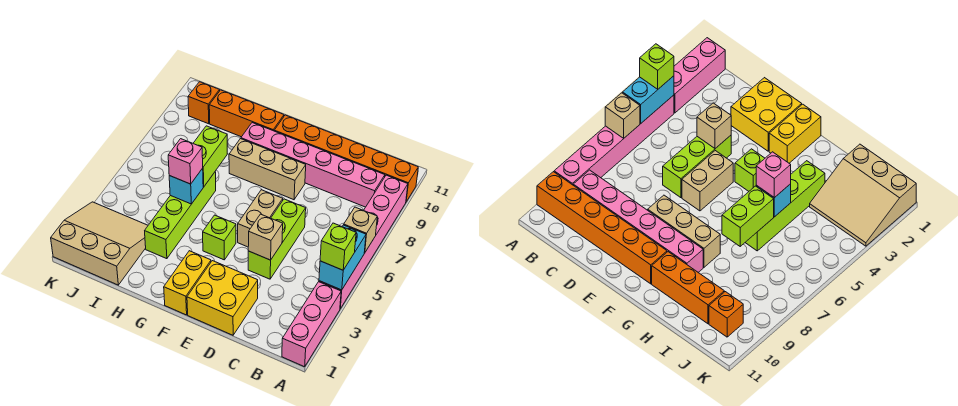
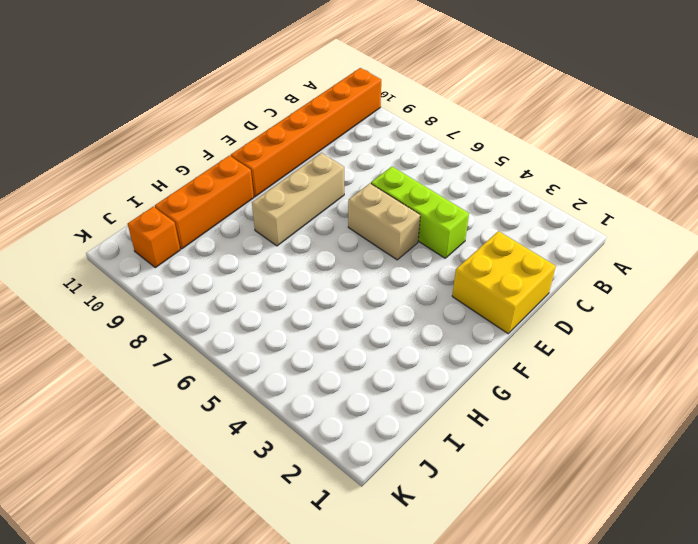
none -> pink brick A1:A3 level 1
none -> pink brick A4:A9 level 1
none -> pink brick B9:G9 level 1

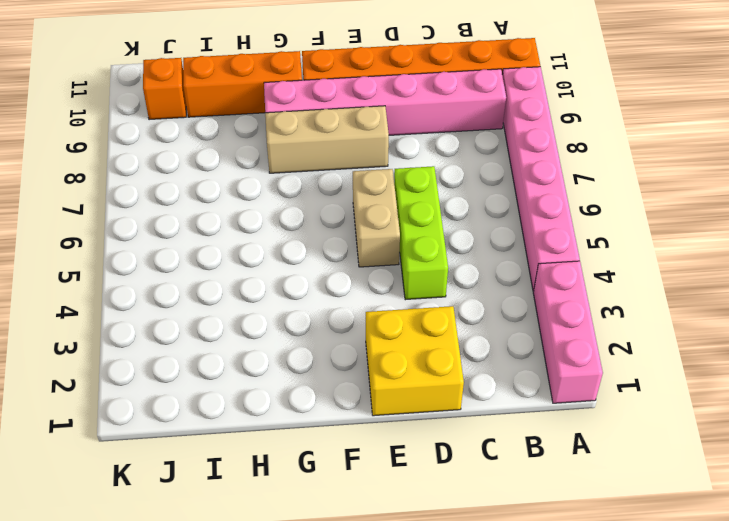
none -> yellow brick F1:F2 level 1
none -> lime brick F4 level 1
none -> lime brick H3:H6 level 1

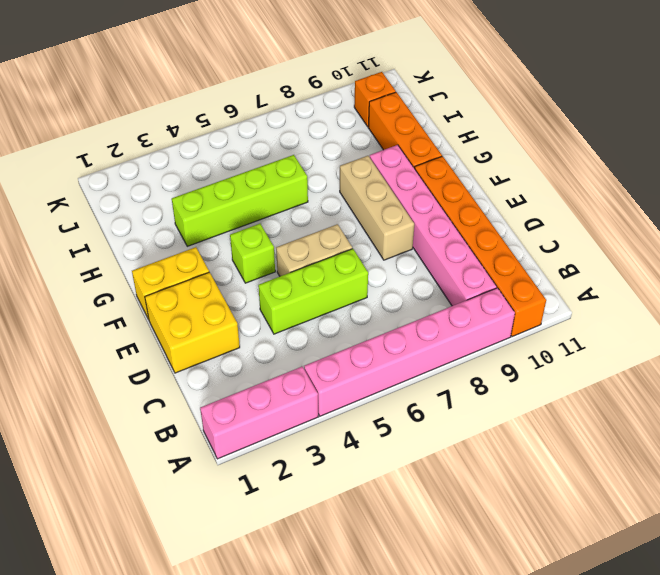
none -> tan slope I1:K3 level 1 top 1
none -> cyan brick A4:A5 level 2
none -> tan brick A6 level 2

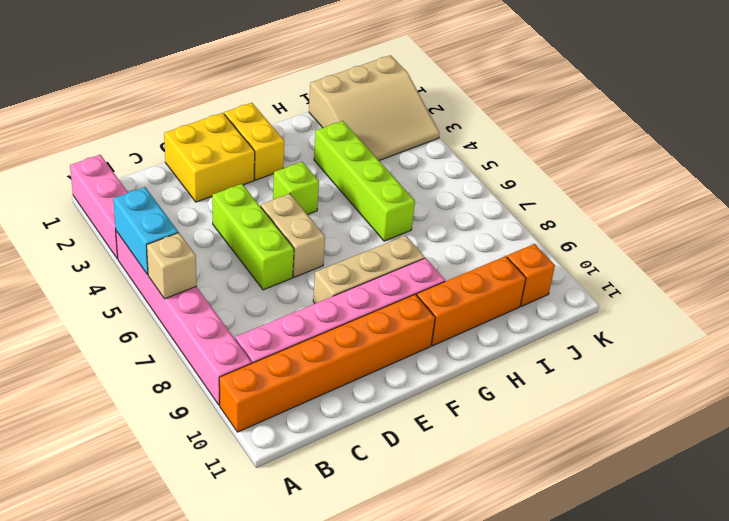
none -> tan brick D4 level 2
none -> cyan brick H5 level 2
none -> lime brick H6:H7 level 2

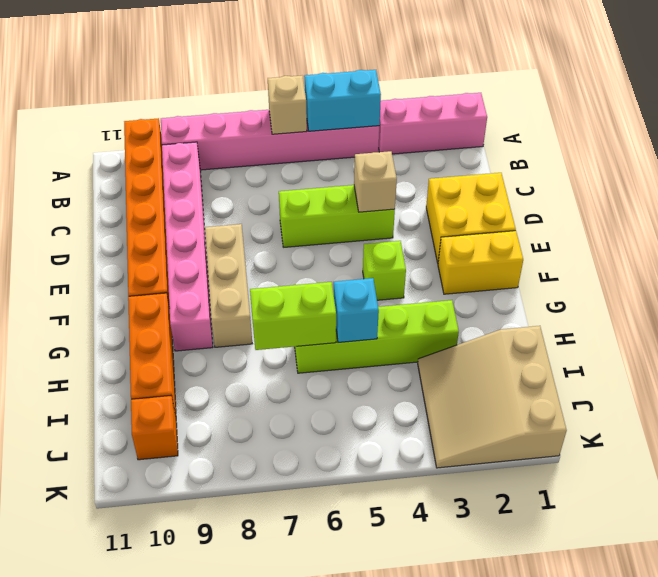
none -> tan brick E5:E6 level 1
none -> lime brick A4 level 3
none -> pink brick H5 level 3

